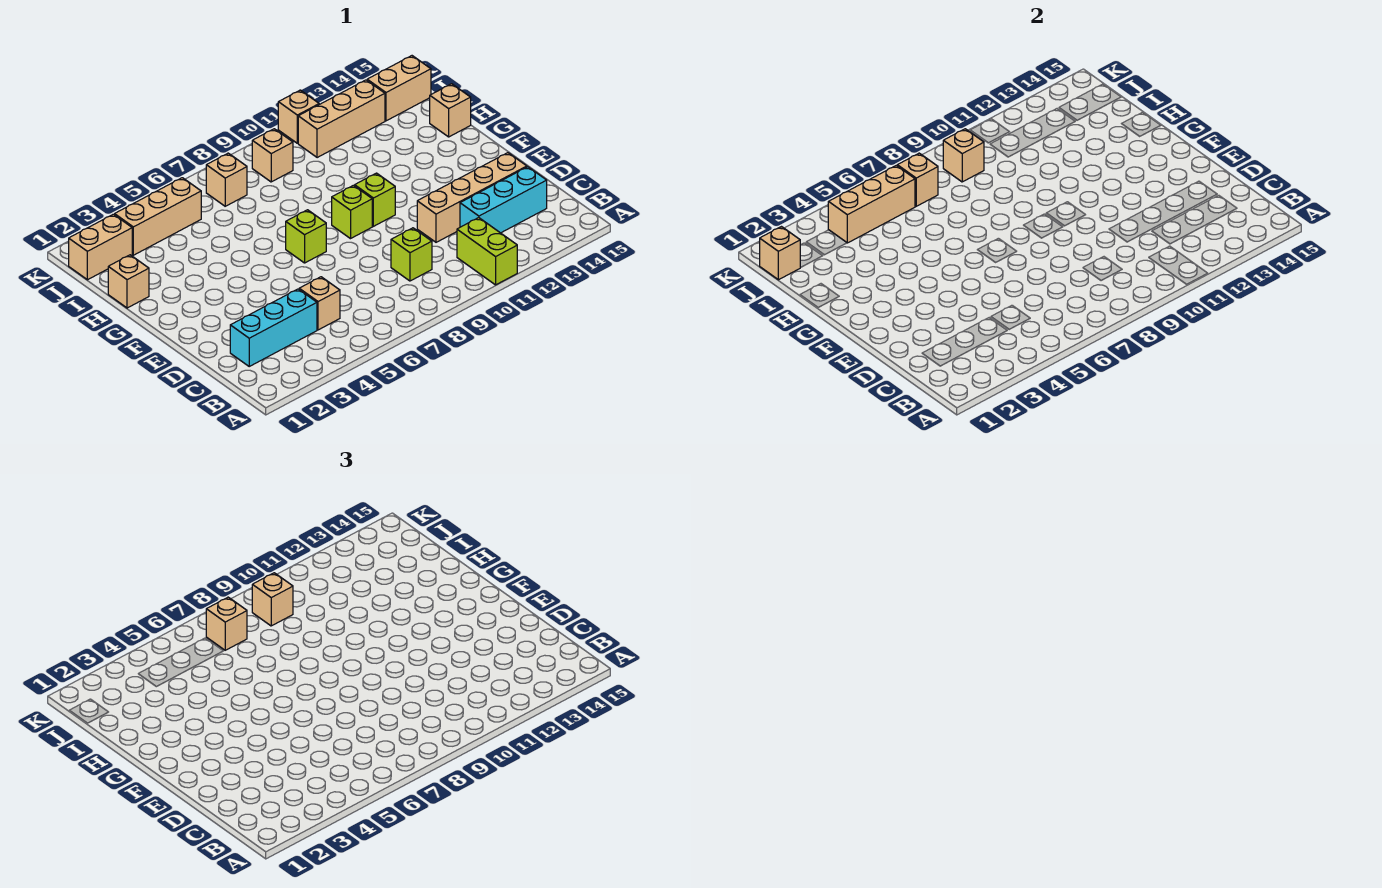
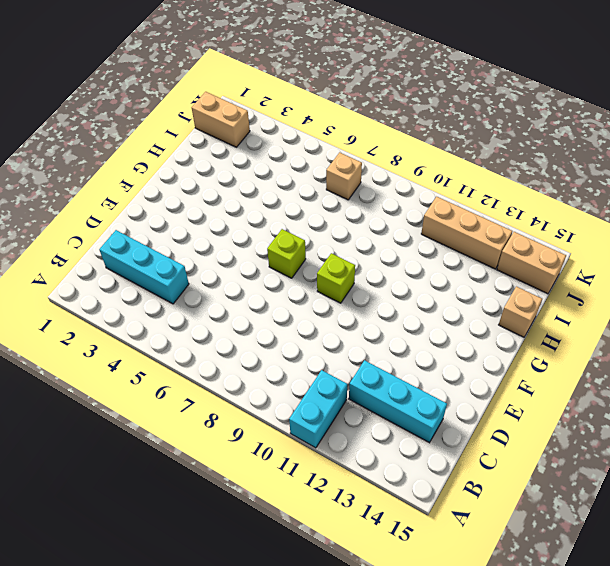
cyan brick A11:B11 level 1 -> lime brick A11:B11 level 1
none -> tan brick C5 level 1
none -> lime brick C9 level 1
none -> tan brick D11:D14 level 1

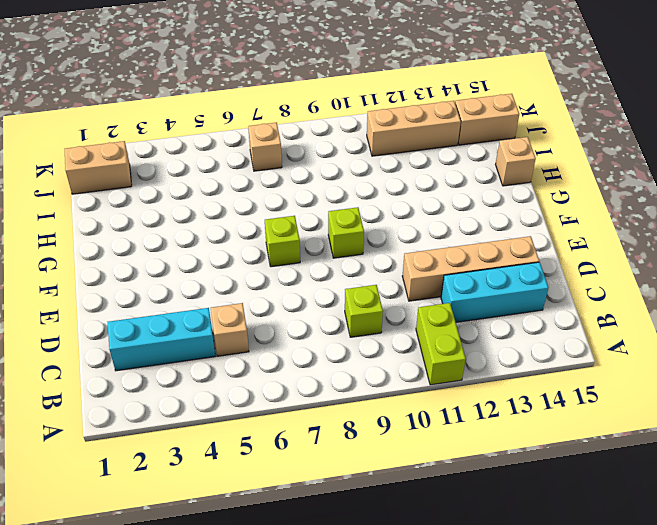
none -> lime brick F10 level 1
none -> tan brick H1 level 1
none -> tan brick J3:J5 level 1

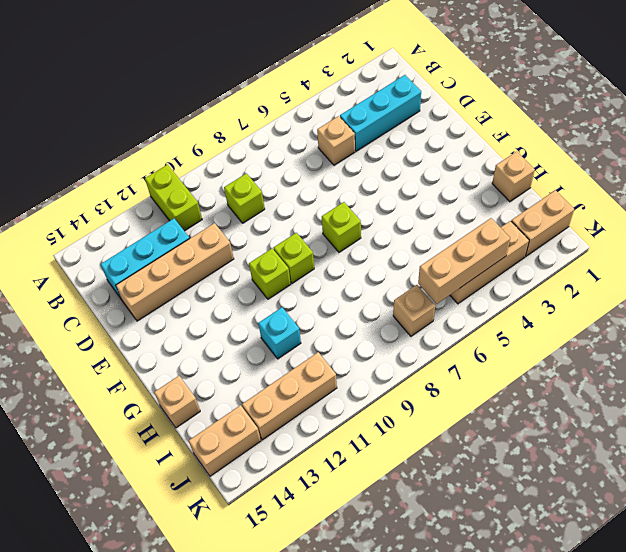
cyan brick H11 level 1 -> none
none -> tan brick J9 level 1
none -> tan brick K11 level 1
none -> tan brick J1 level 2

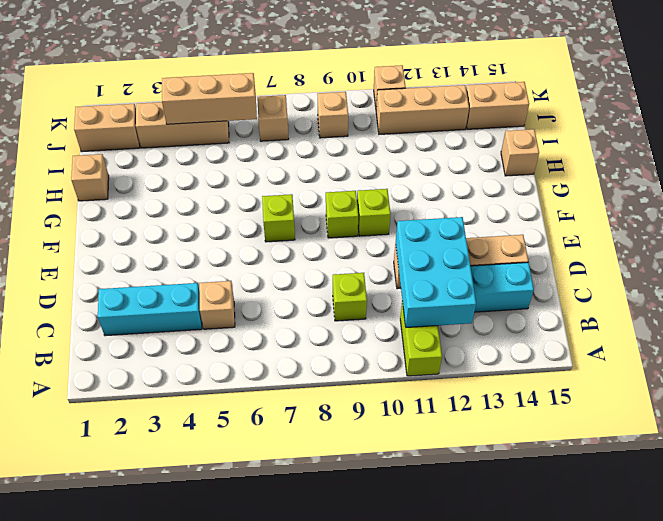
cyan brick B11:D12 level 2 -> none
none -> tan brick J1 level 2
none -> tan brick J7 level 2
none -> tan brick J9 level 2

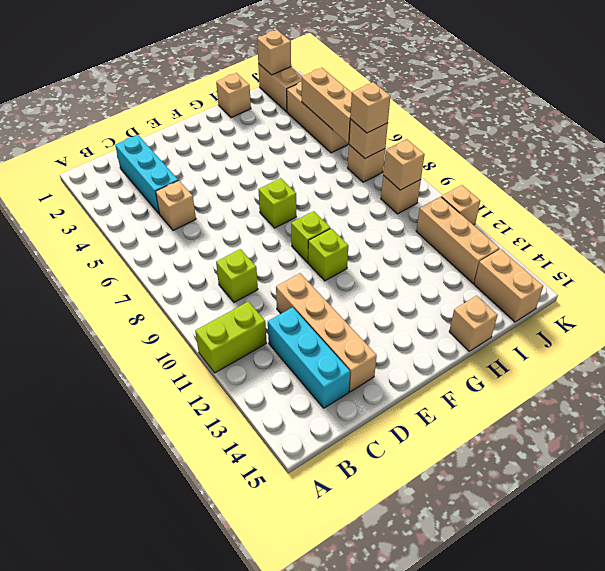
none -> tan brick J9 level 3

